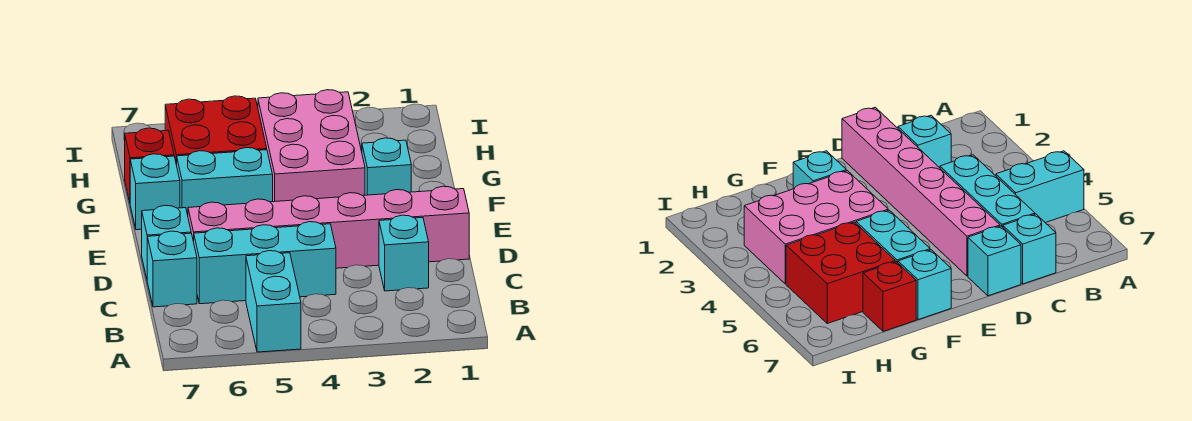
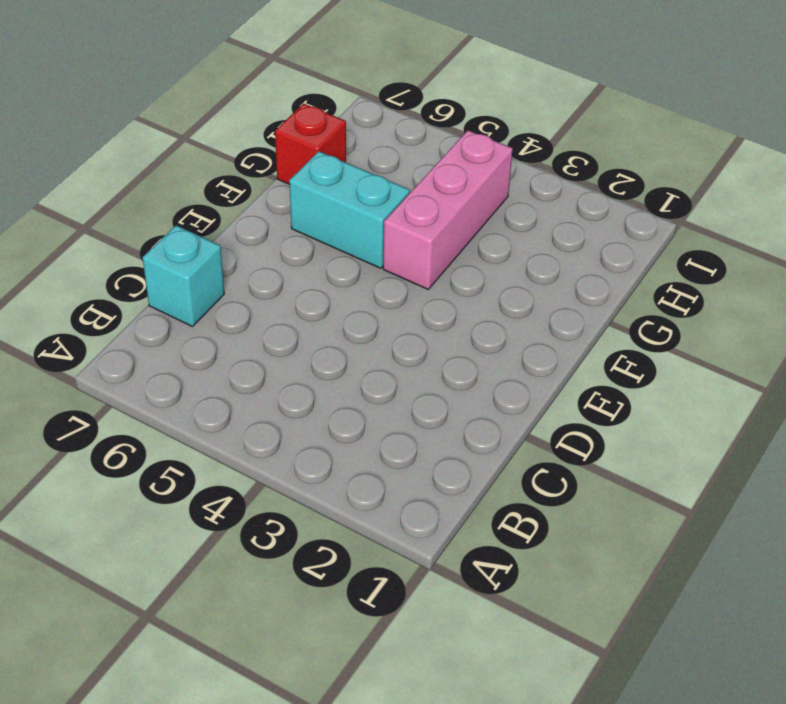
pink brick F4:H4 level 1 -> pink brick F3:H4 level 1
none -> cyan brick A5:B5 level 1
none -> cyan brick C2 level 1
none -> cyan brick C4:C6 level 1

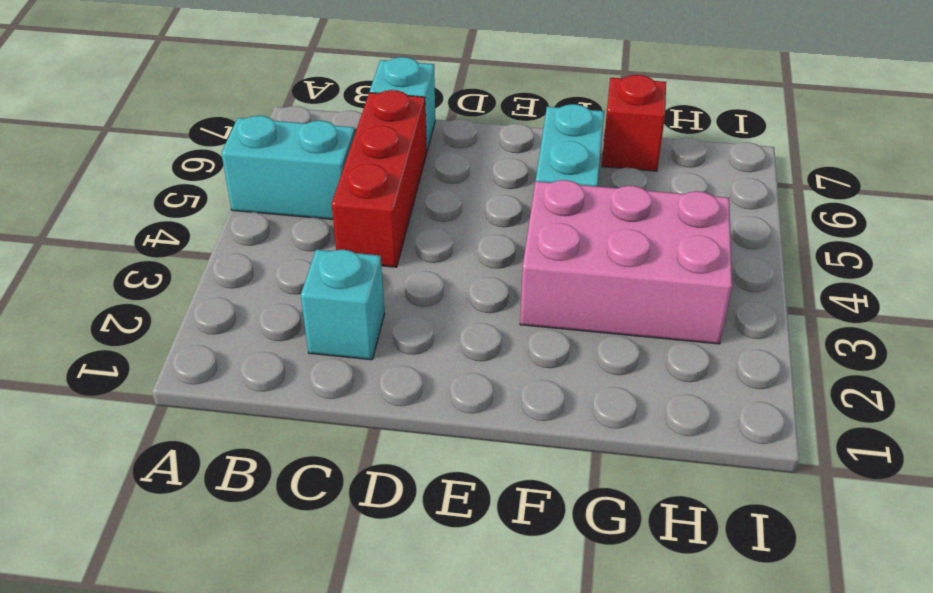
red brick C4:C6 level 1 -> cyan brick C4:C6 level 1
none -> pink brick D1:D6 level 1
none -> cyan brick D7 level 1
none -> cyan brick F2 level 1

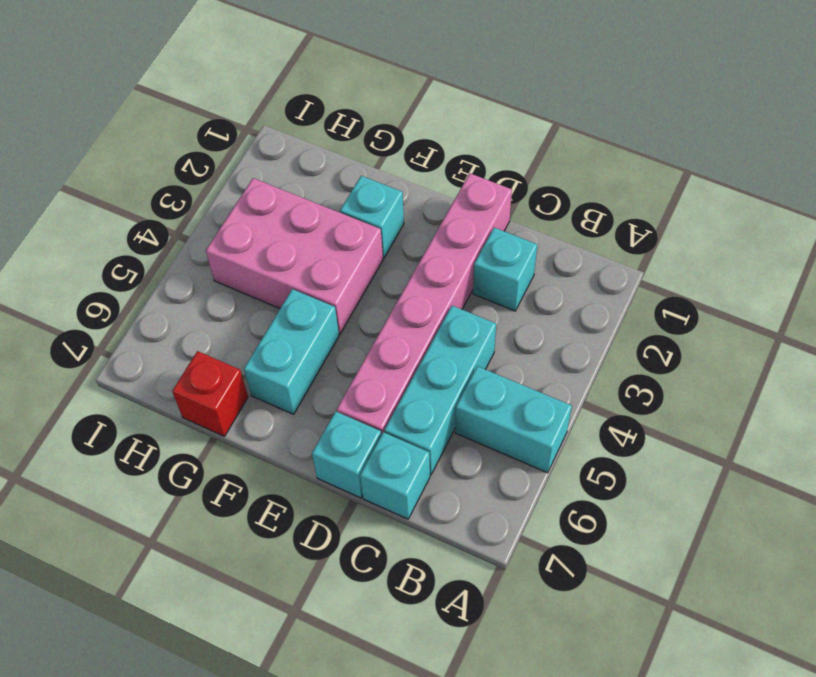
none -> cyan brick F7 level 1
none -> red brick G5:H6 level 1

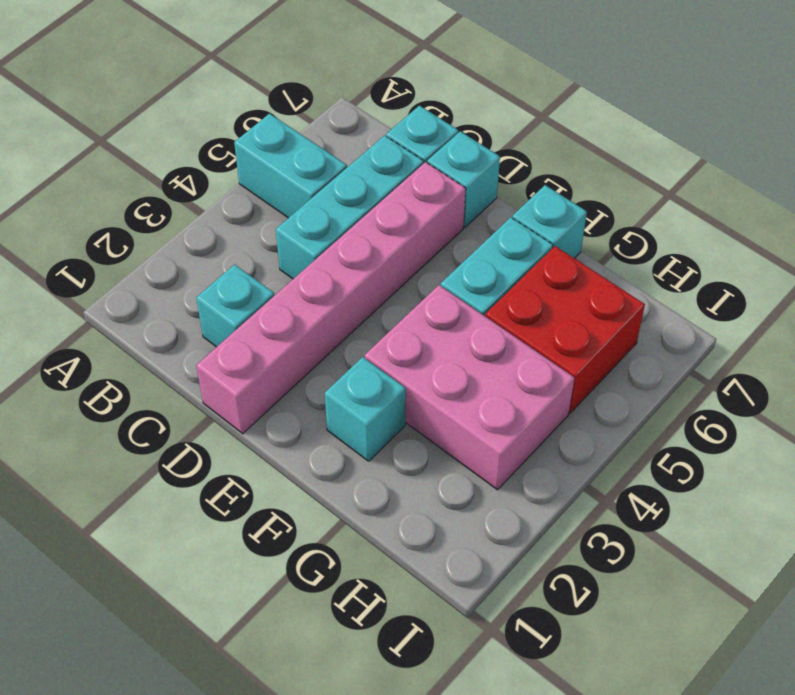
none -> red brick G7 level 1

